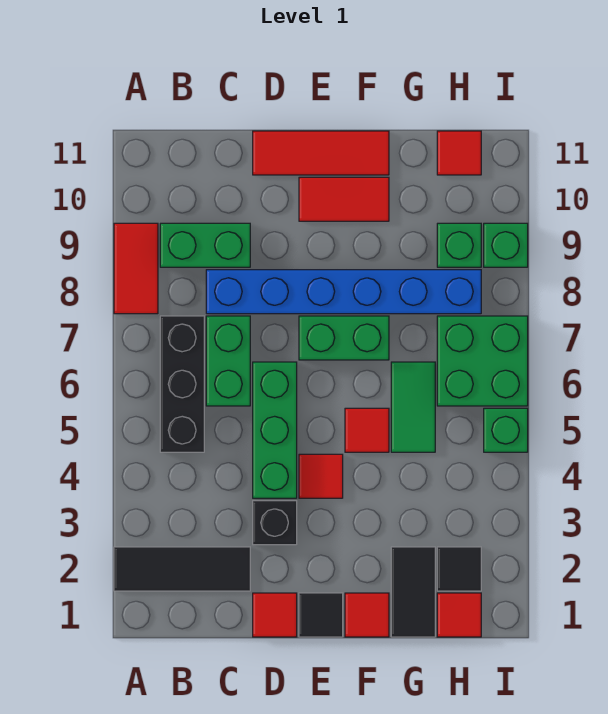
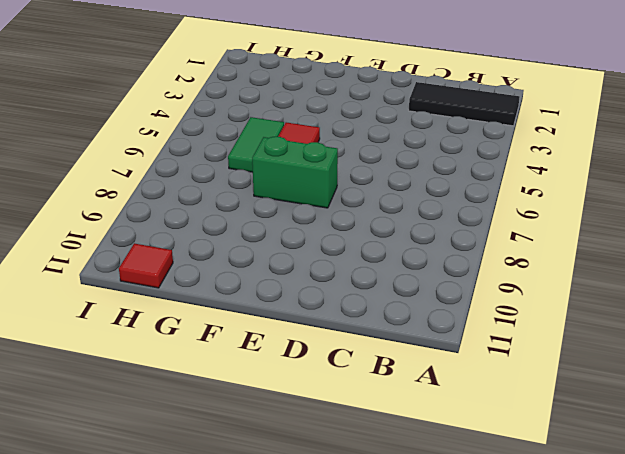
none -> red tile A8:A9 level 1
none -> black brick B5:B7 level 1
none -> green brick B9:C9 level 1

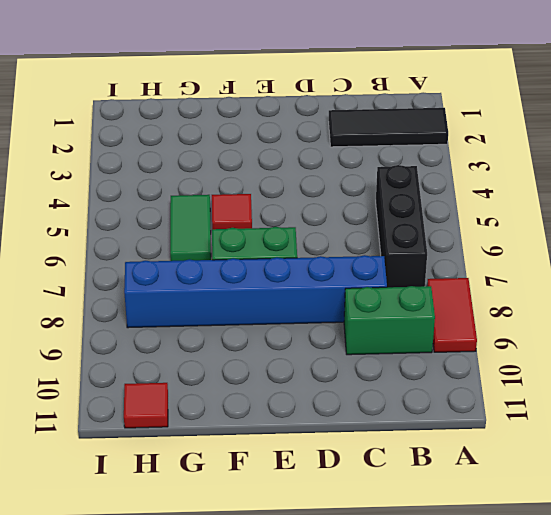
none -> green brick C6:C7 level 1
none -> red tile D1 level 1
none -> black brick D3 level 1

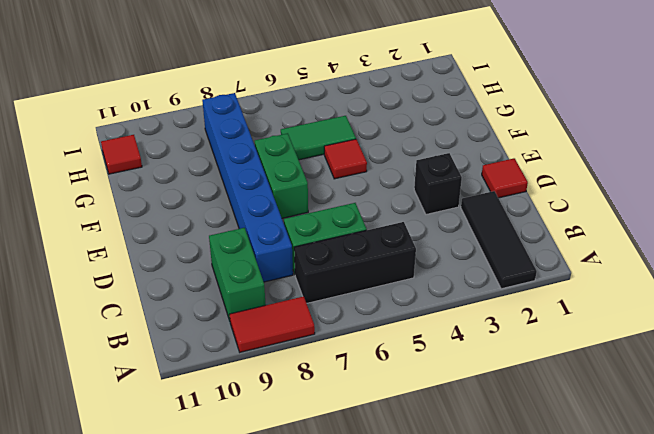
none -> green brick D4:D6 level 1
none -> red tile D11:F11 level 1
none -> black tile E1 level 1

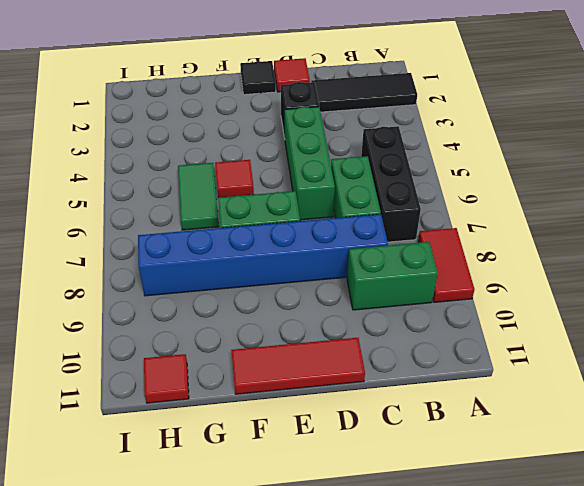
none -> red tile E4 level 1
none -> red tile E10:F10 level 1
none -> red tile F1 level 1

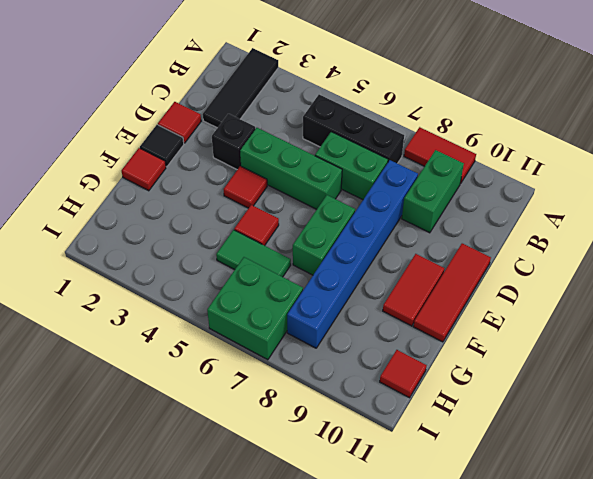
none -> black tile G1:G2 level 1
none -> red tile H1 level 1
none -> black tile H2 level 1

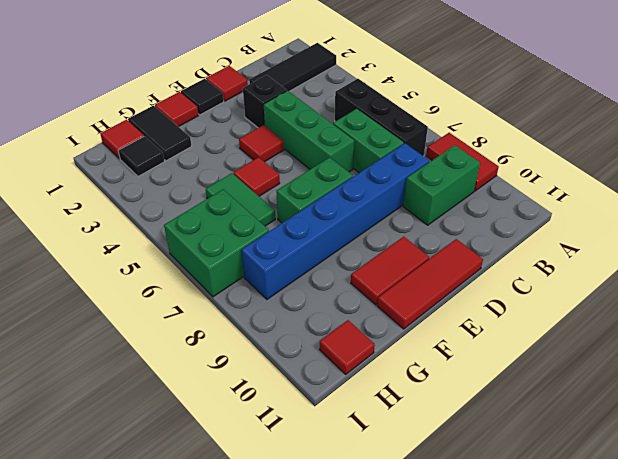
none -> green brick H9 level 1
none -> green brick I5 level 1
none -> green brick I9 level 1

